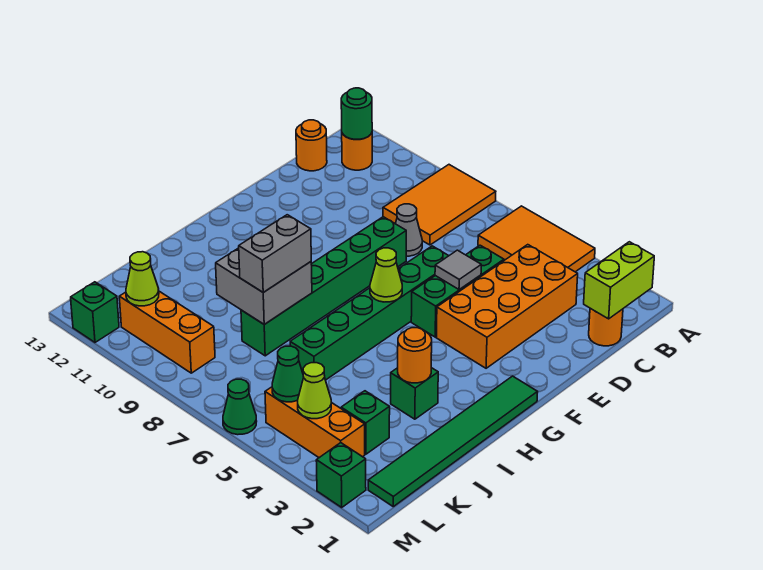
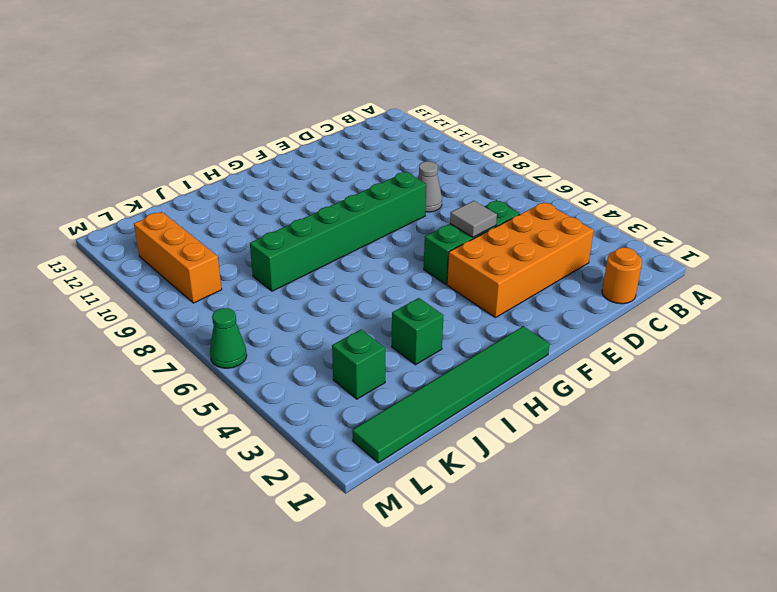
none -> orange tile A4:B6 level 1
none -> orange tile A8:C9 level 1
none -> orange round brick B12 level 1

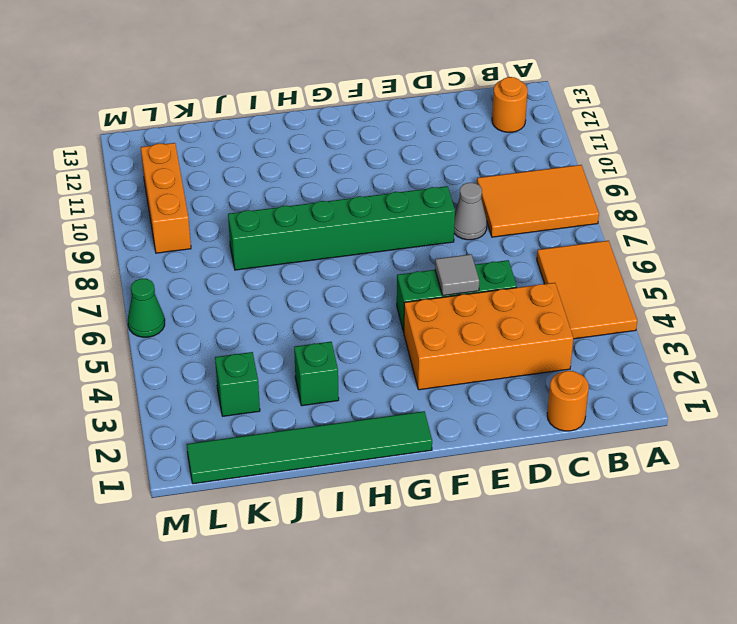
none -> orange round brick C13 level 1
none -> green brick E6:J6 level 1
none -> orange brick L3:L5 level 1

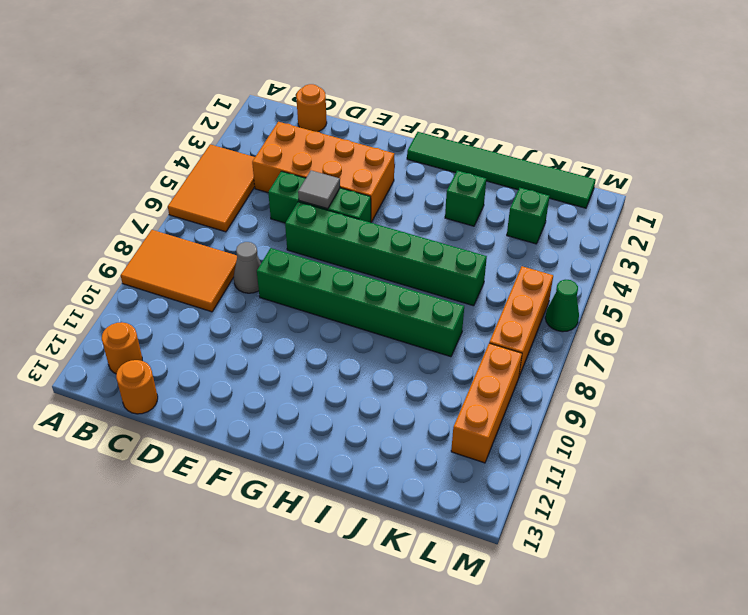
orange brick L6:L8 level 1 -> orange brick L3:L5 level 1
none -> green brick M2 level 1
none -> green brick M12 level 1
none -> lime brick B1:C1 level 2

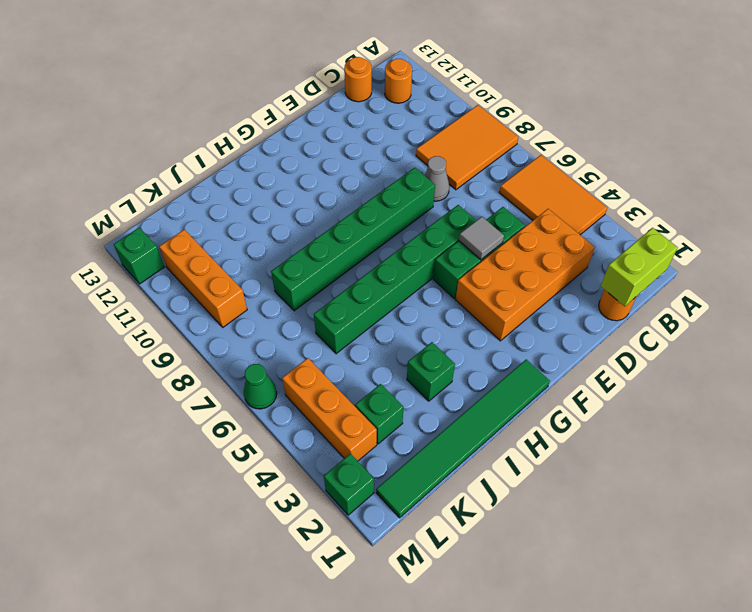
none -> green round brick B12 level 2
none -> lime cone G6 level 2
none -> orange round brick I3 level 2

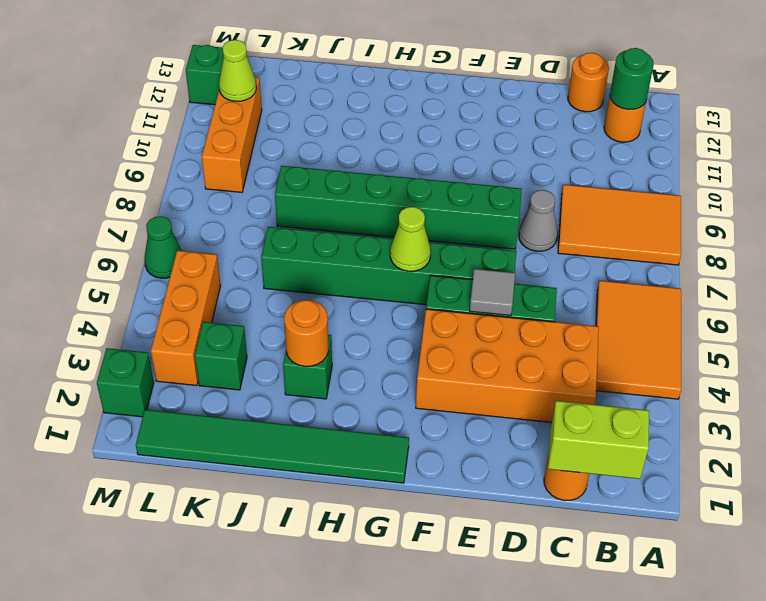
none -> grey brick I8:J9 level 2
none -> lime cone L4 level 2
none -> green cone L5 level 2

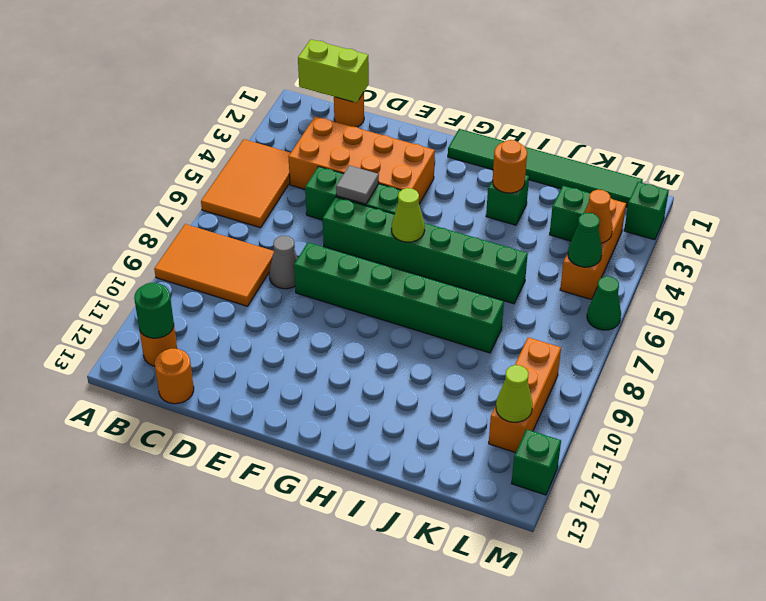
orange cone L4 level 2 -> lime cone L4 level 2
none -> grey brick I8:J9 level 2
none -> grey brick I8:J8 level 3

